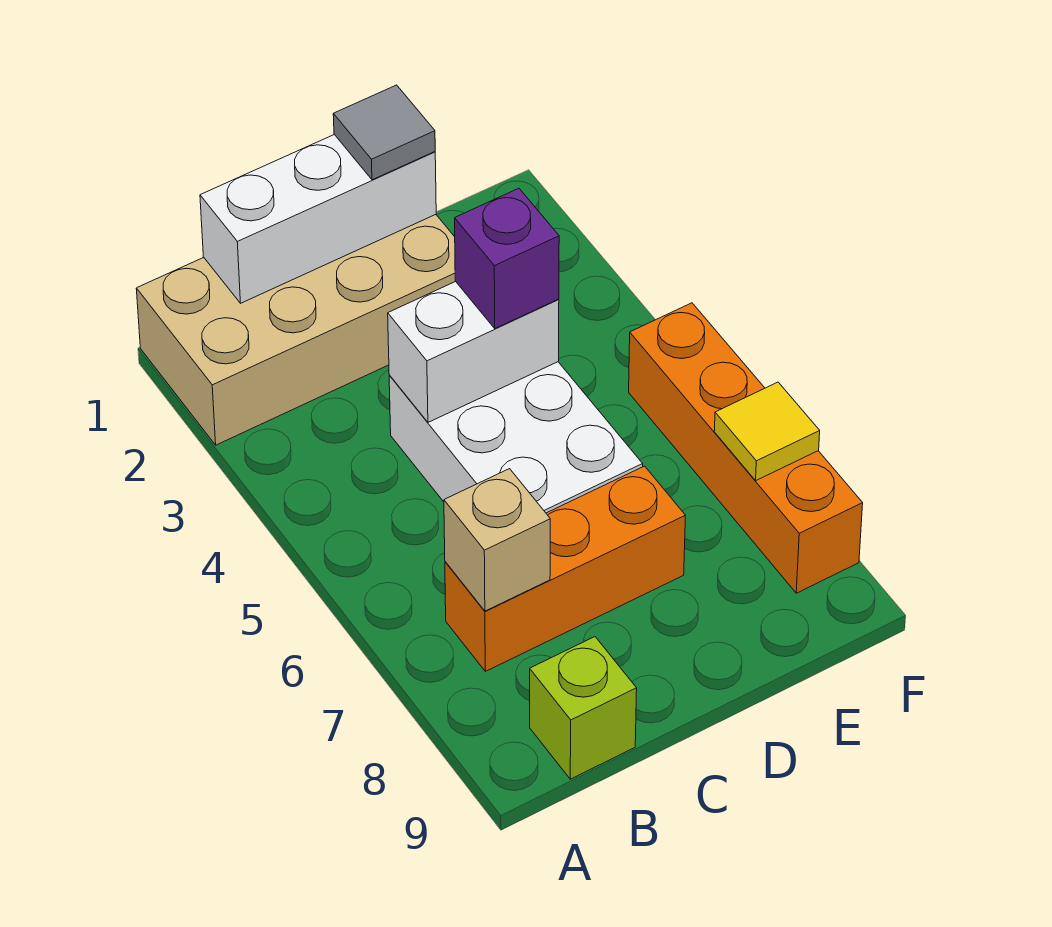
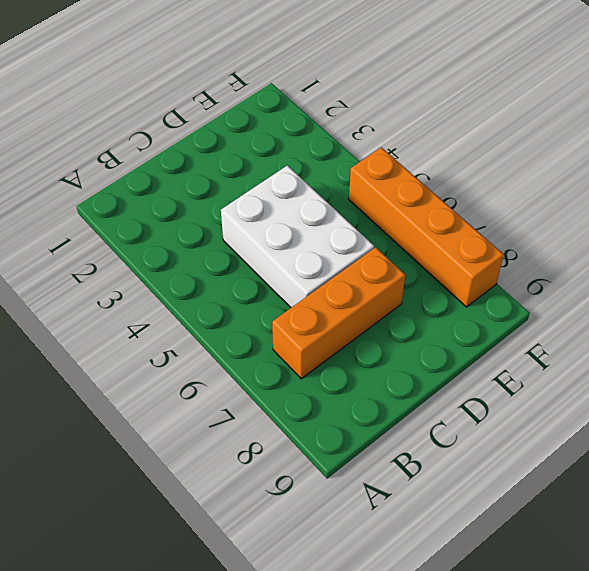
none -> tan brick A1:D2 level 1
none -> lime brick B9 level 1

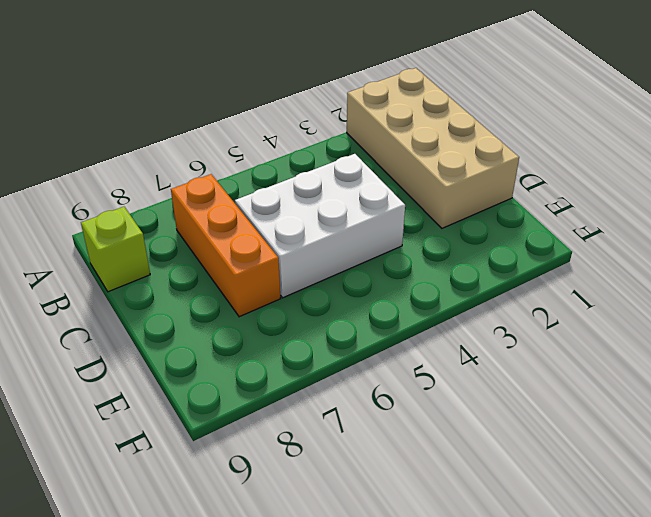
none -> orange brick F5:F8 level 1
none -> white brick B1:D1 level 2

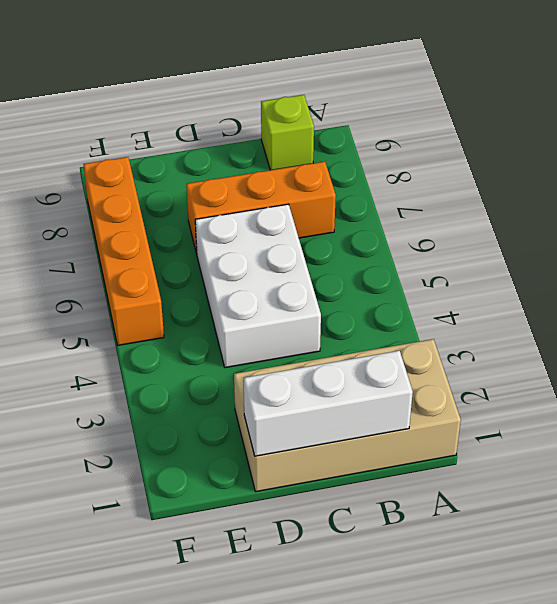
none -> tan brick B7 level 2
none -> white brick C4:D4 level 2

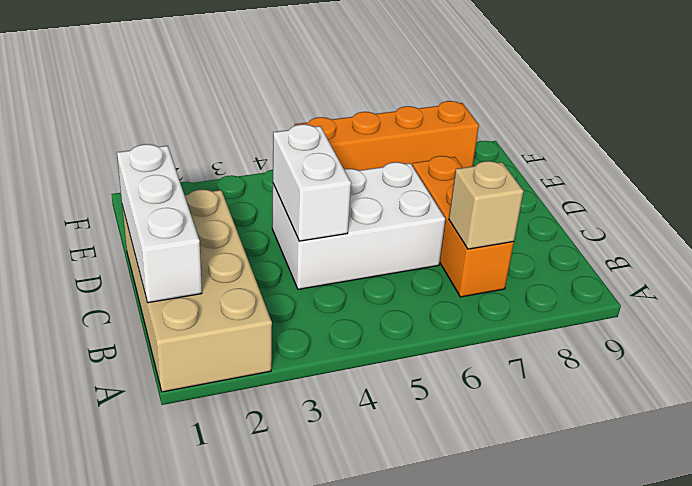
none -> lime brick B9 level 1
none -> yellow tile F7 level 2

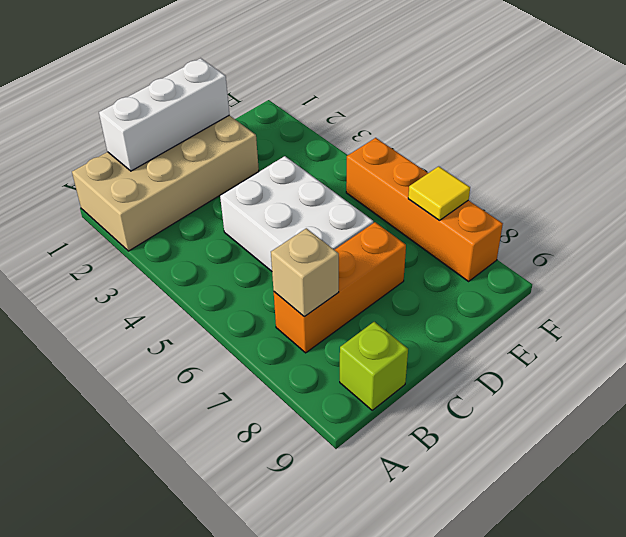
none -> white brick C4:D4 level 2
none -> grey tile D1 level 3

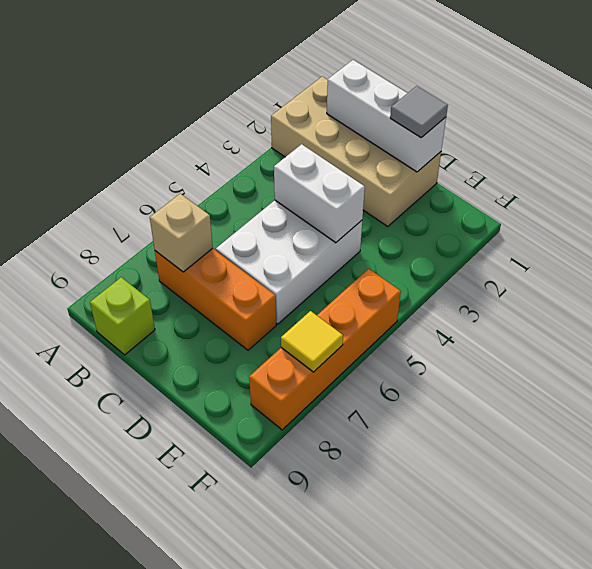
none -> purple brick D4 level 3

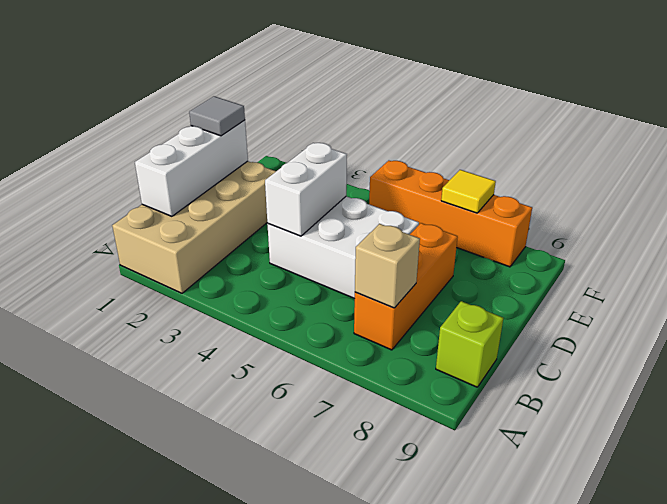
none -> purple brick D4 level 3

